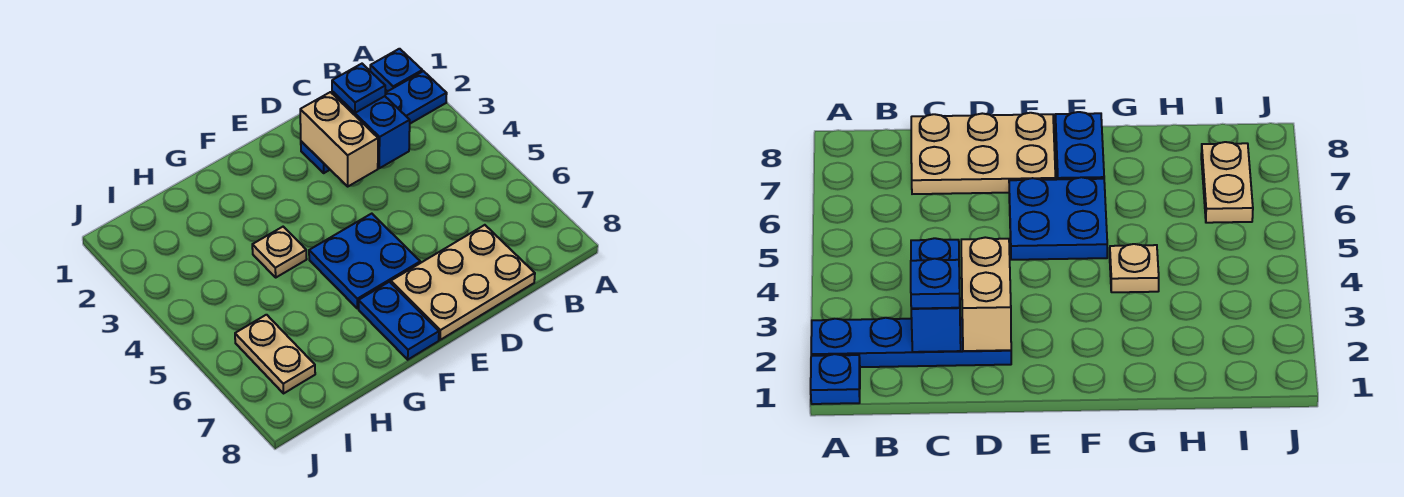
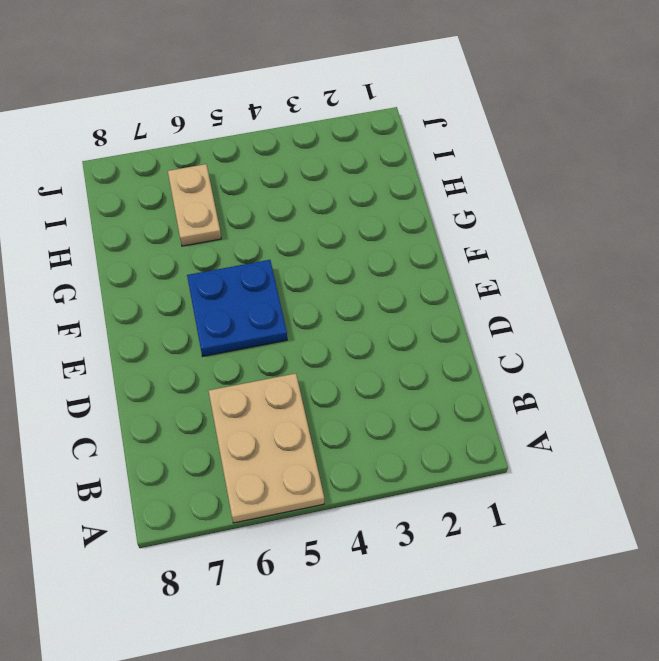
tan plate A5:C6 level 1 -> tan plate C7:E8 level 1
tan plate H6:I6 level 1 -> tan plate I6:I7 level 1
none -> blue plate A1 level 1
none -> blue plate A2:D2 level 1

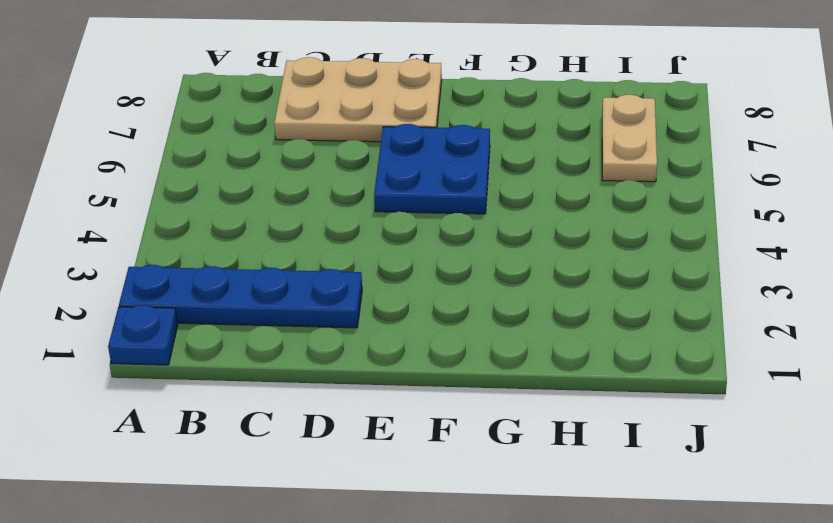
none -> blue plate F7:F8 level 1
none -> tan plate G4 level 1

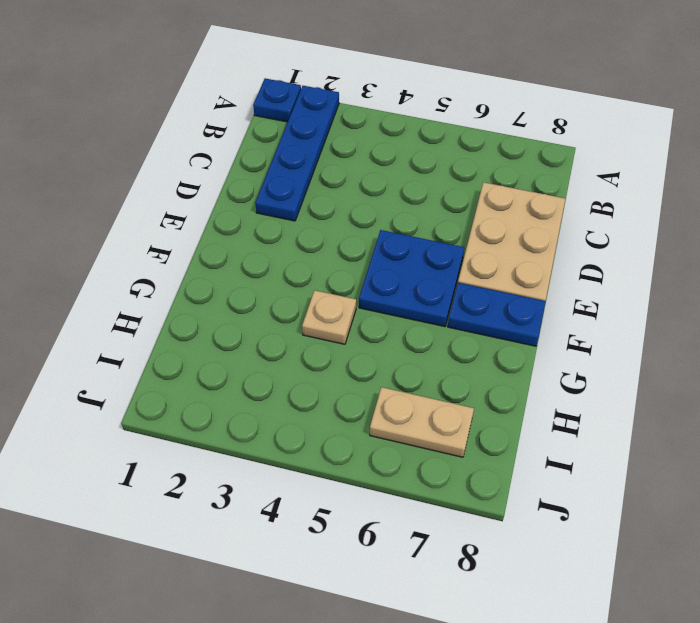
none -> blue brick C2:C3 level 2
none -> tan brick D2:D3 level 2

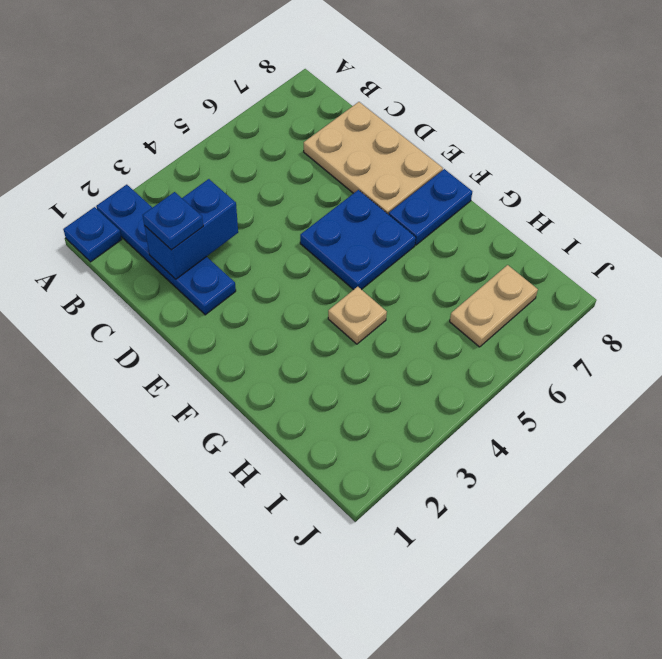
none -> tan brick D2:D3 level 2

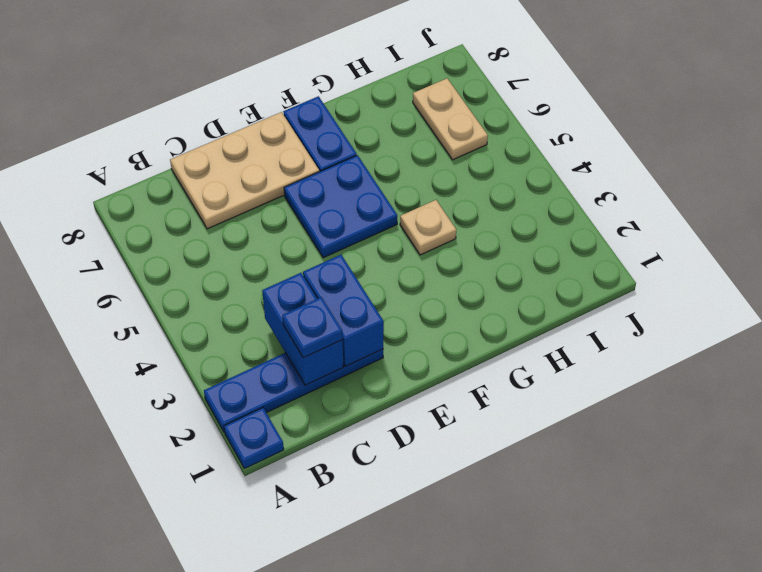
blue brick D2:D3 level 2 -> tan brick D2:D3 level 2

